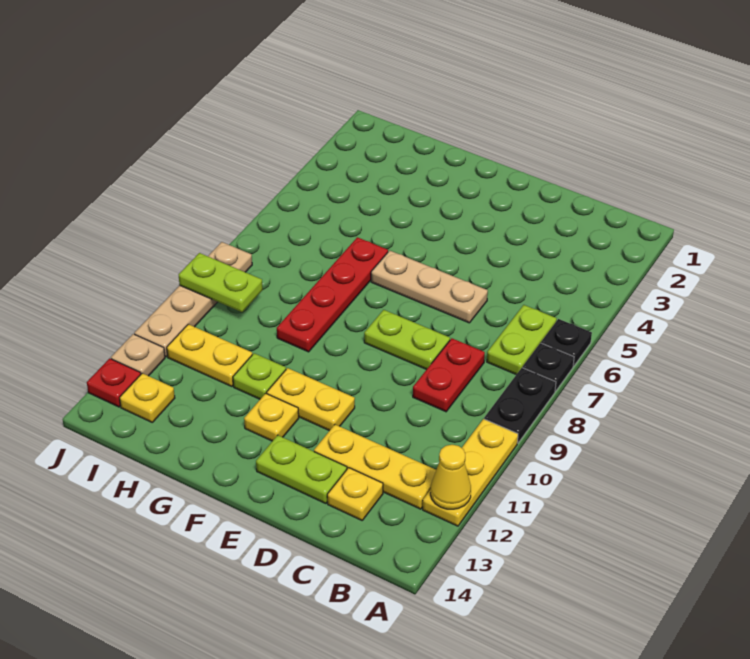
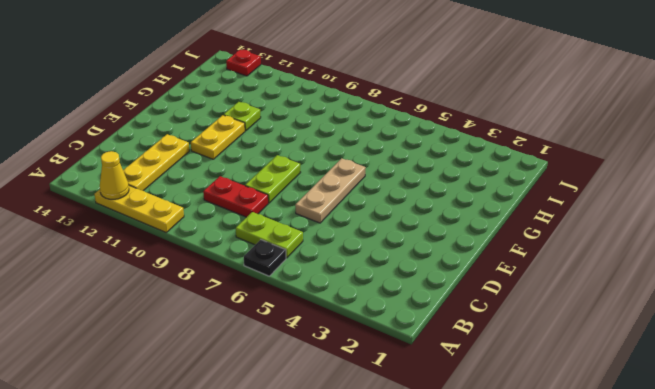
none -> black plate A7 level 1
none -> black plate A8:A9 level 1
none -> yellow plate C13 level 1

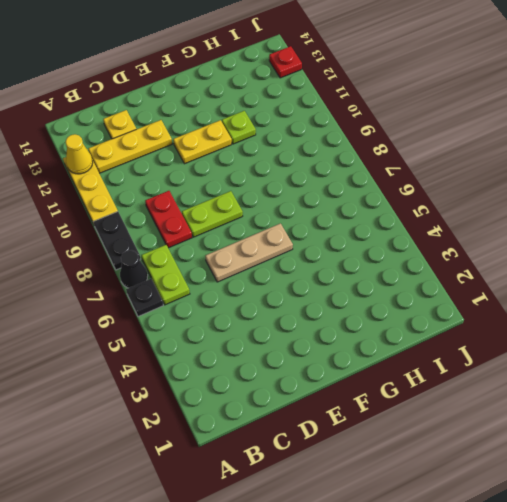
black cone A7 level 1 -> black plate A7 level 1
none -> lime plate D13:E13 level 1
none -> yellow plate F12 level 1
none -> red plate G6:G9 level 1

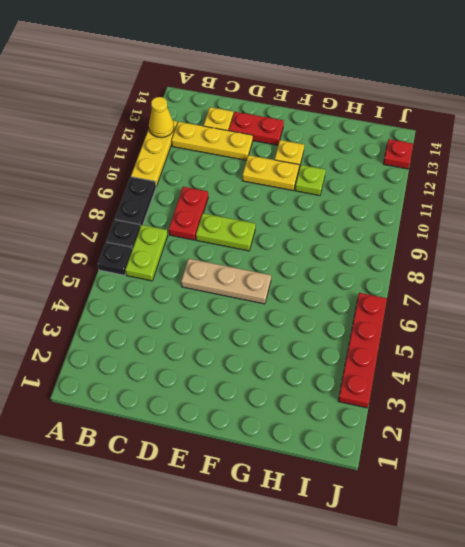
red plate D13:E13 level 1 -> lime plate D13:E13 level 1
red plate J3:J6 level 1 -> red plate G6:G9 level 1
none -> yellow plate H11:I11 level 1
none -> yellow plate I13 level 1
none -> tan plate J8:J11 level 1

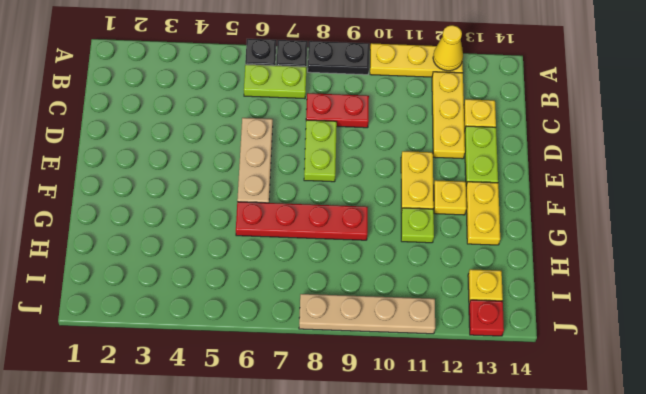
yellow plate F13:G13 level 1 -> yellow plate H11:I11 level 1
none -> tan plate J12 level 1
none -> lime plate I9:J9 level 2

